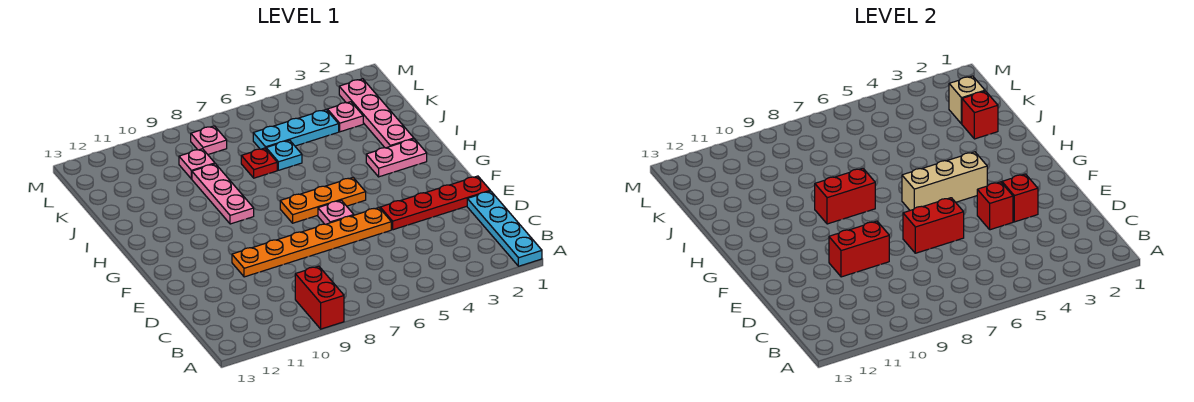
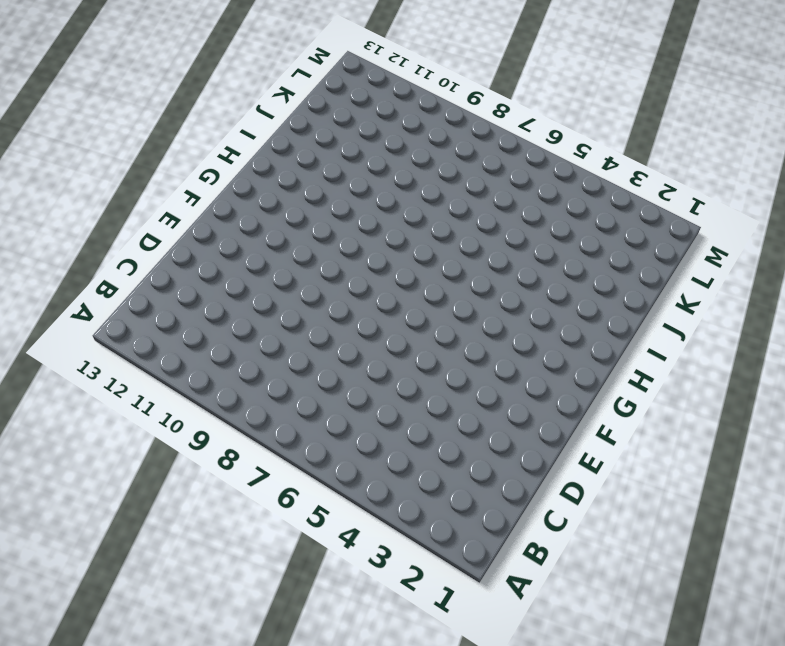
none -> cyan plate A1:D1 level 1
none -> red brick A9:B9 level 1
none -> red plate E1:E4 level 1

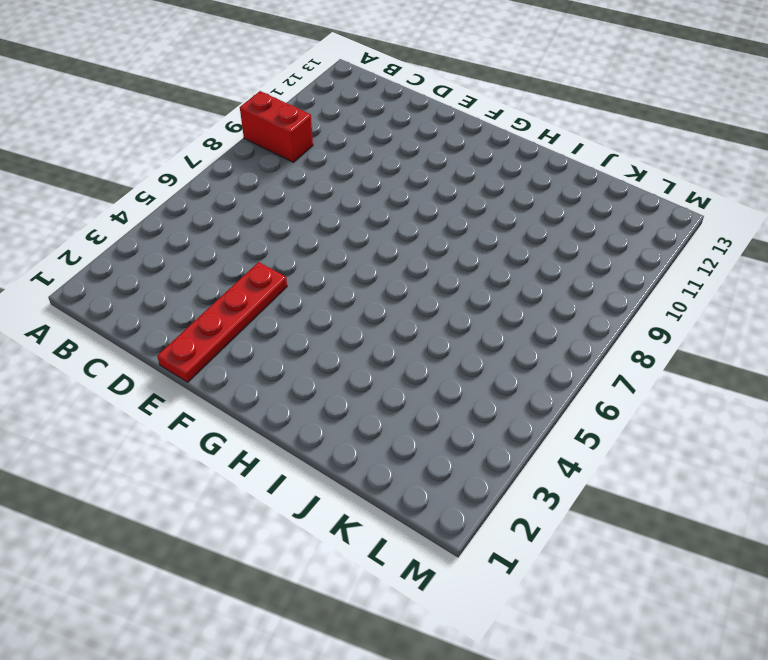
none -> cyan plate A1:D1 level 1
none -> orange plate E5:E10 level 1
none -> pink plate F6 level 1

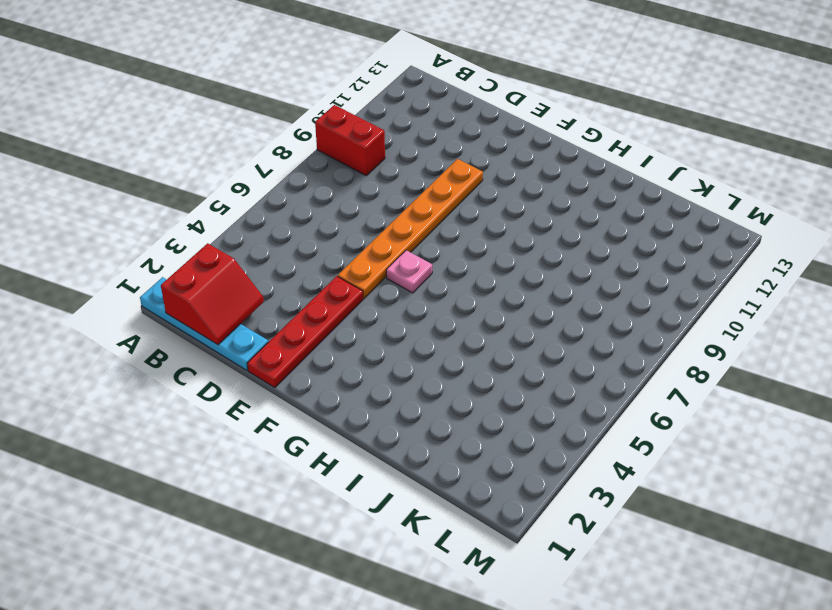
red slope B1:C2 level 2 top B -> none
none -> orange plate G5:G7 level 1
none -> pink plate H2:H3 level 1
none -> pink plate H9:J9 level 1

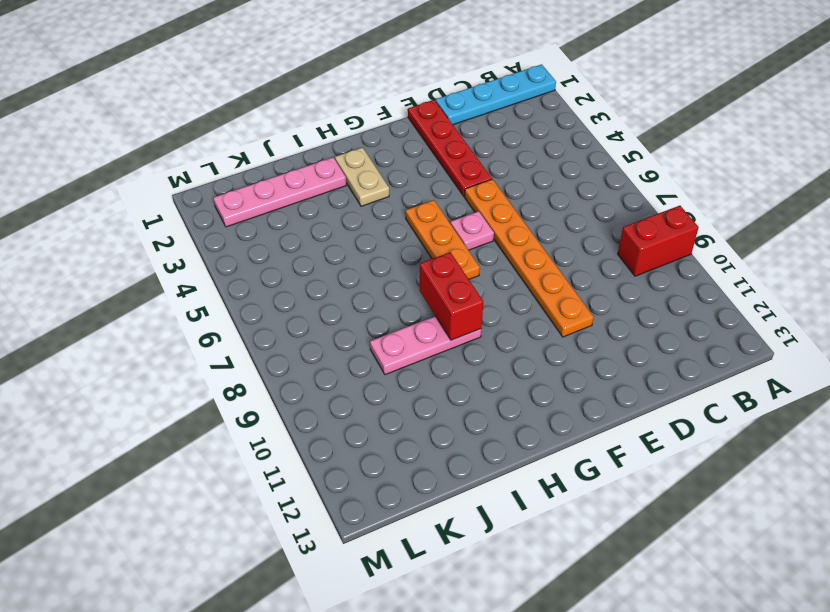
tan plate H2:H3 level 1 -> pink plate H2:H3 level 1
none -> cyan plate J6 level 1
none -> red plate J7 level 1
none -> pink plate K3 level 1

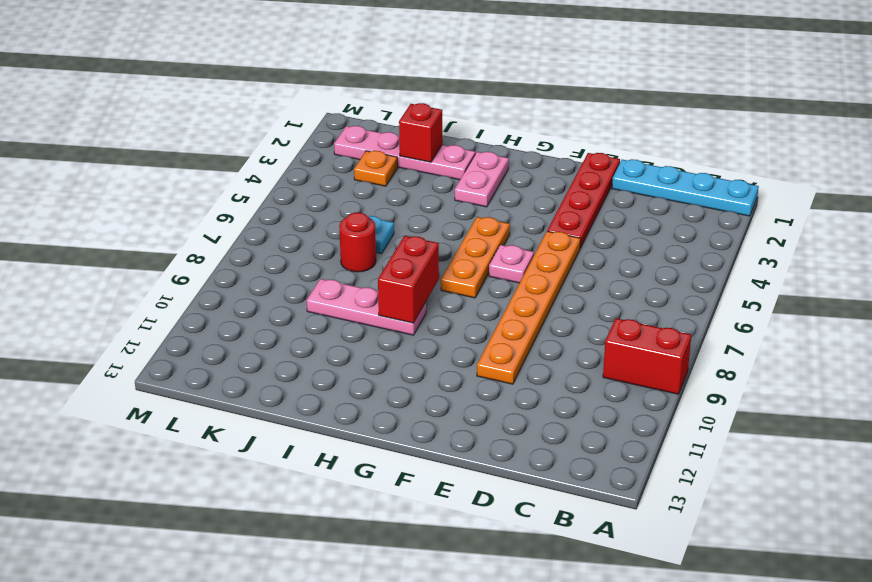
red round brick J7 level 1 -> red plate J7 level 1
orange plate K3 level 1 -> pink plate K3 level 1
none -> cyan plate K4:K6 level 1
none -> pink plate K9 level 1
none -> pink plate L8 level 1

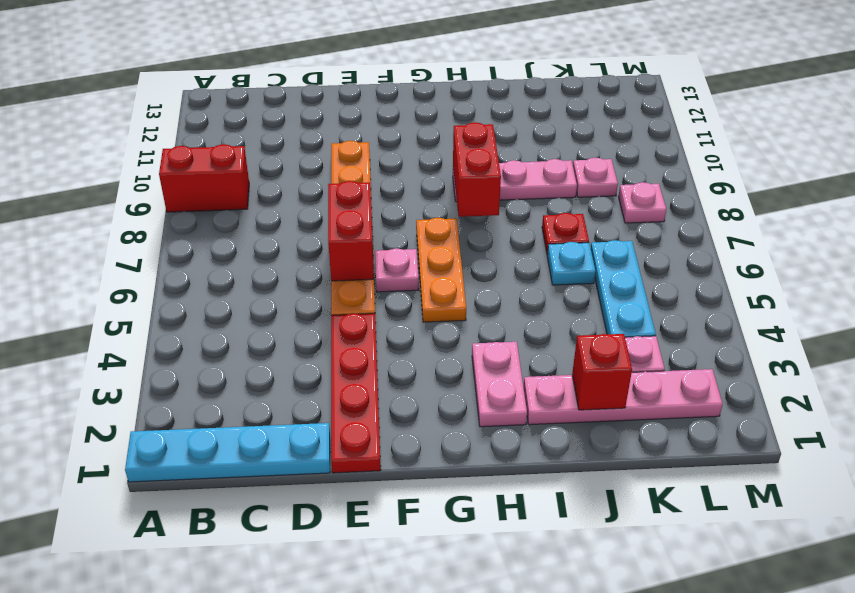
none -> red brick E3 level 2
none -> red brick E4 level 2
none -> red brick E9:E10 level 2

